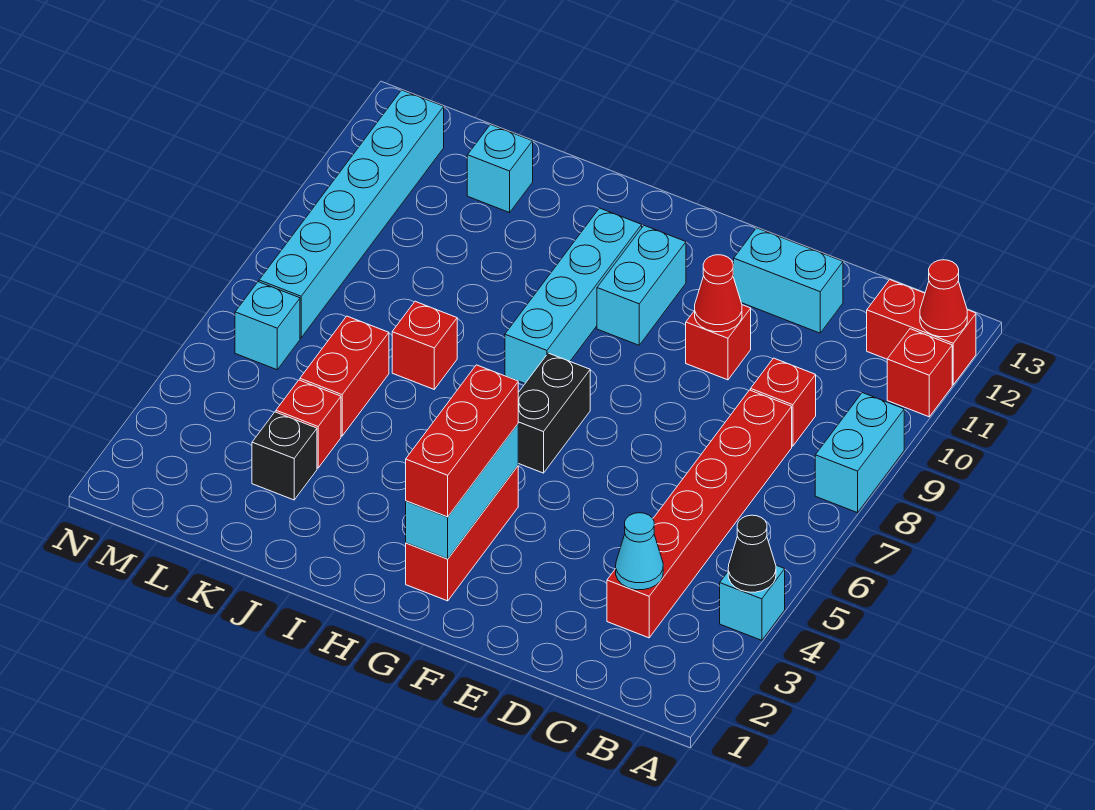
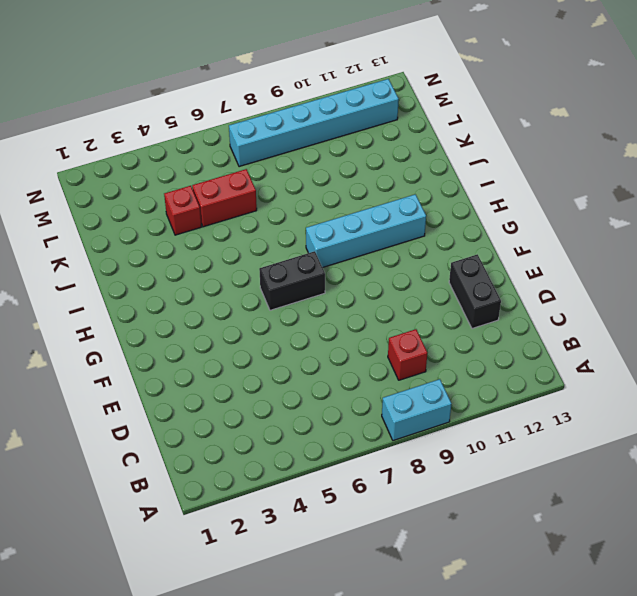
black brick D12:E12 level 1 -> cyan brick D12:E12 level 1
none -> cyan brick A4 level 1
none -> red brick A11 level 1
none -> red brick A12:B12 level 1

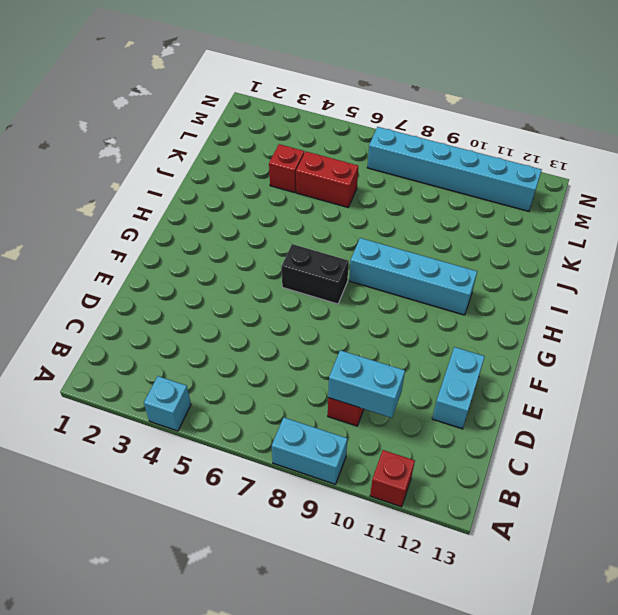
cyan brick C9:C10 level 2 -> cyan brick G10:G11 level 1
none -> red brick A12:B12 level 1
none -> red brick C3:C8 level 1
none -> red brick E10 level 1

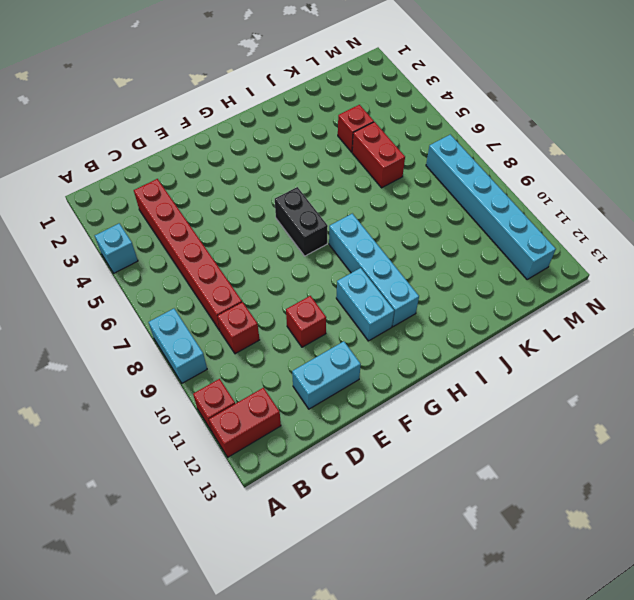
none -> red brick G2:G4 level 1
none -> red brick J7 level 1
none -> black brick K3 level 1

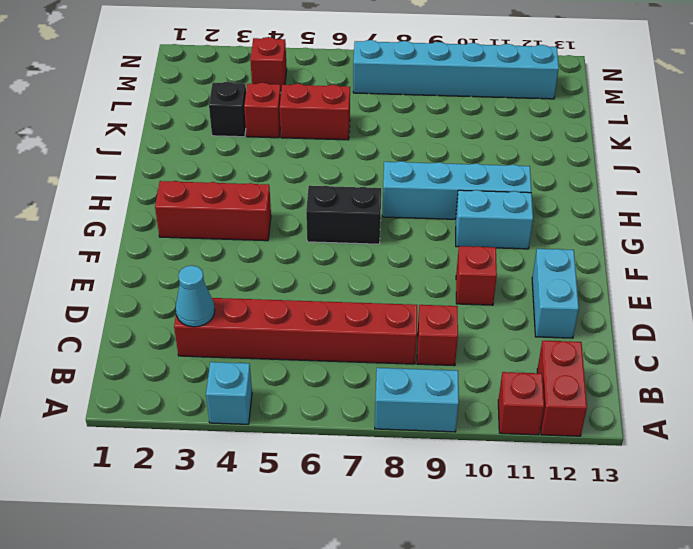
red brick M4 level 1 -> red brick J7 level 1
none -> cyan brick K12 level 1
none -> cyan brick M6 level 1
none -> black cone A4 level 2

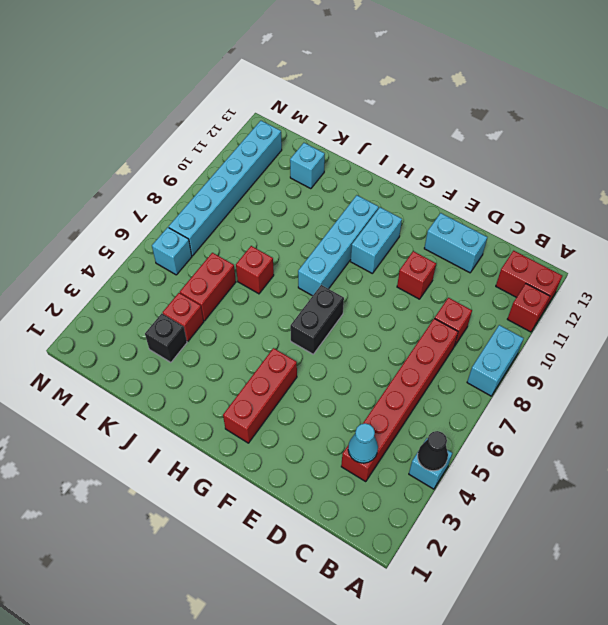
none -> red cone A12 level 2
none -> red cone E10 level 2
none -> cyan brick G2:G4 level 2

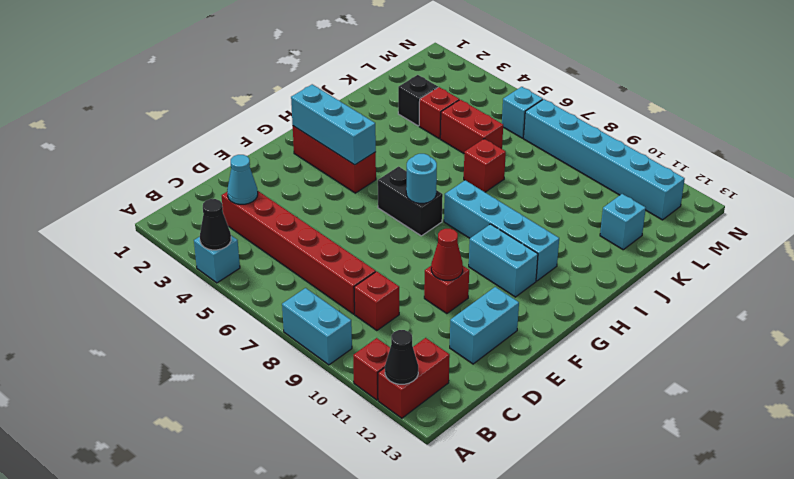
black cone A12 level 2 -> red cone A12 level 2
cyan round brick G7 level 2 -> none
none -> red brick G2:G4 level 3

